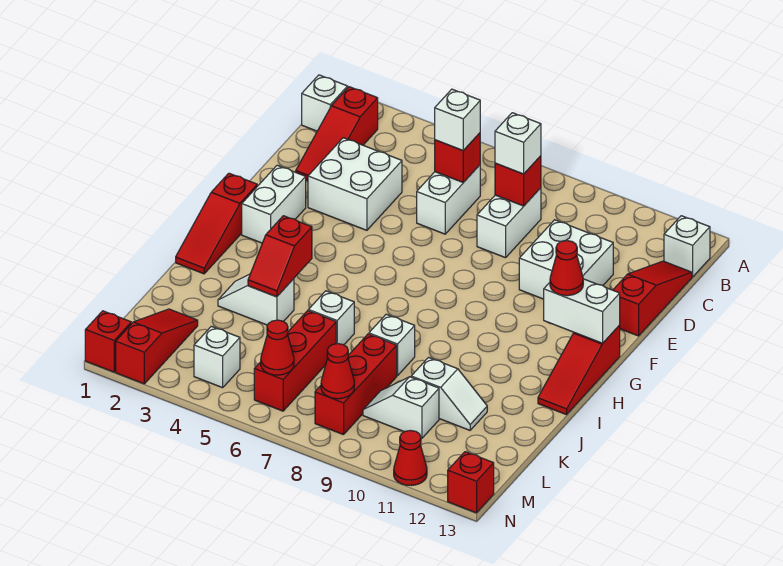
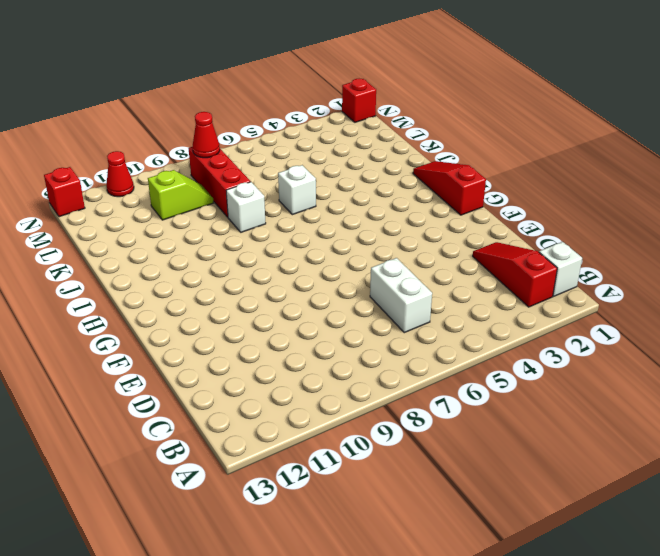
lime slope L9:L10 level 1 top 10 -> white slope L9:L10 level 1 top 10
none -> white brick B13 level 1
none -> white brick C8:D8 level 1
none -> red slope C13:E13 level 1 top E
none -> white brick D3:E4 level 1

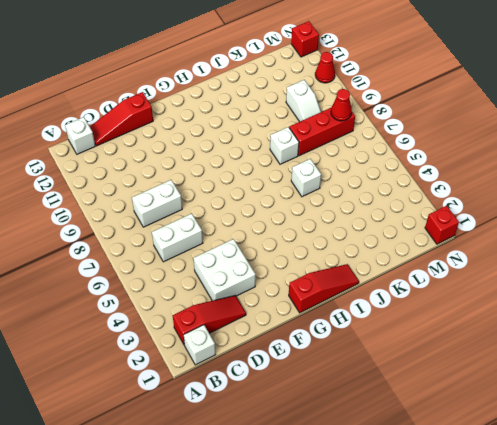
none -> white brick D10:E11 level 1
none -> white brick F2:G2 level 1
none -> red slope G13:I13 level 1 top G
none -> white slope J3:J4 level 1 top 4

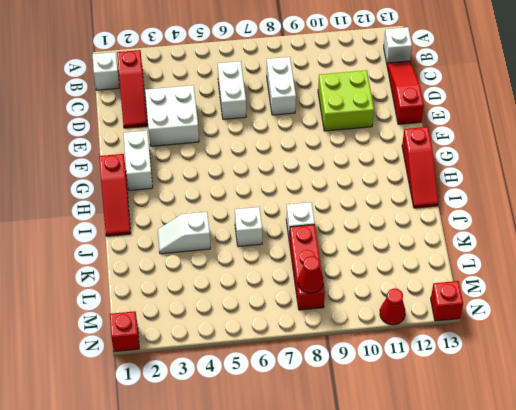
lime brick D10:E11 level 1 -> white brick D10:E11 level 1
none -> red brick K6:M6 level 1
none -> white slope K10:K11 level 1 top 10
none -> red slope L2:N2 level 1 top N
none -> white slope L9:L10 level 1 top 10

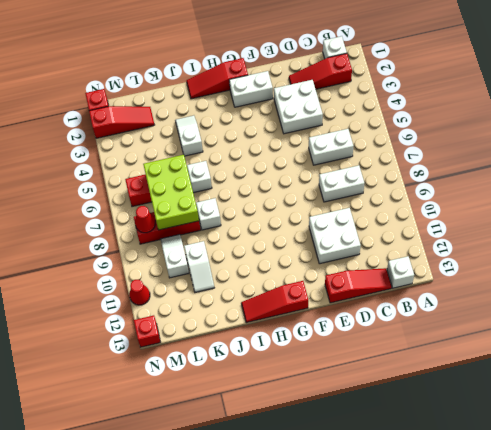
lime brick K6:L8 level 2 -> none
none -> white brick M4 level 1
none -> red brick C6 level 2
none -> red brick C8 level 2
none -> white brick G12:G13 level 2

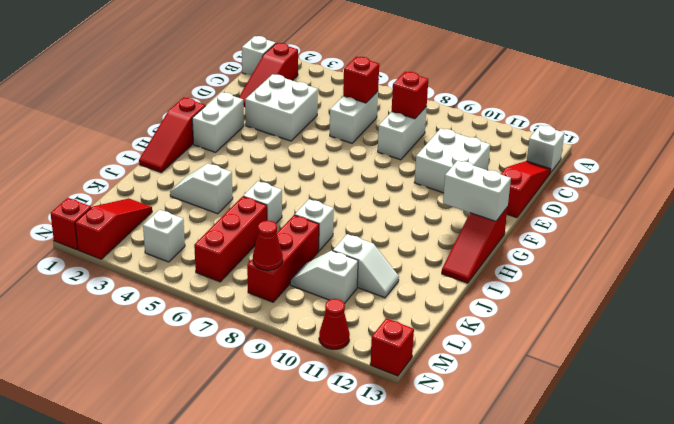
none -> red slope I4:J4 level 2 top I
none -> red cone M6 level 2
none -> white brick C6 level 3
none -> white brick C8 level 3

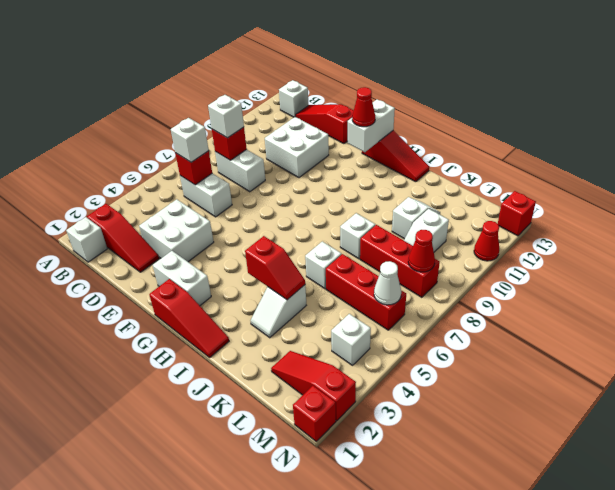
white cone M6 level 2 -> red cone M6 level 2

